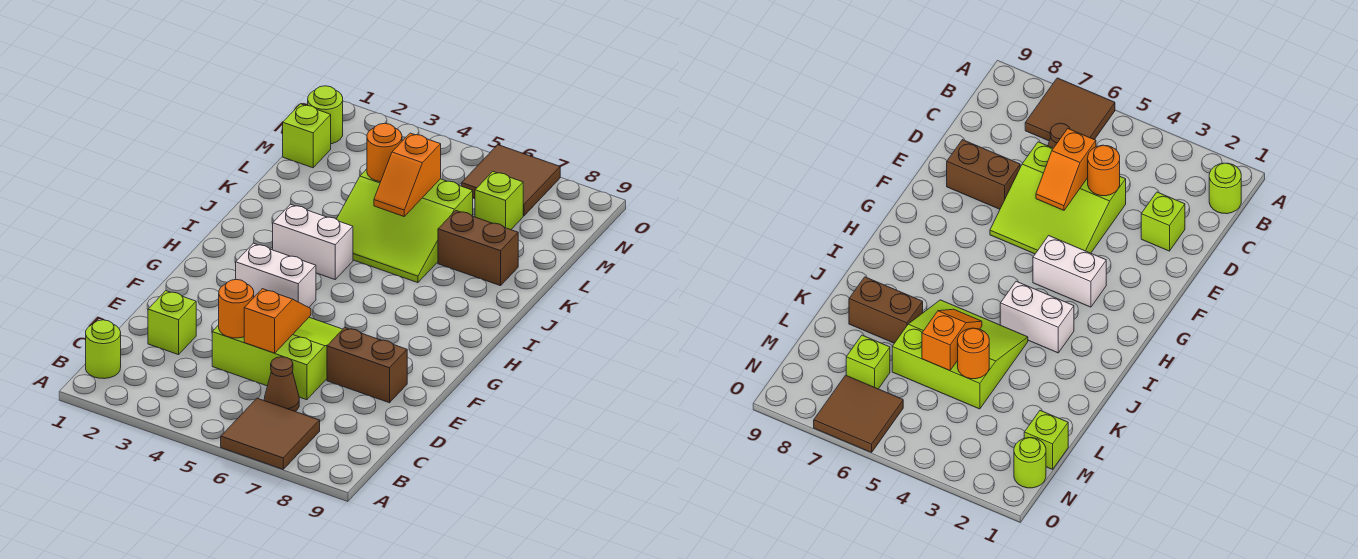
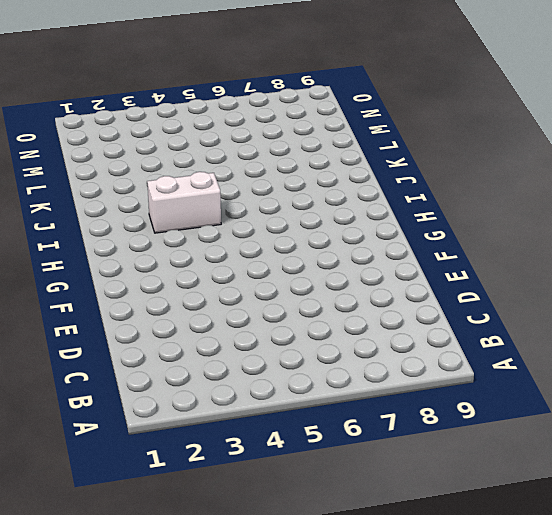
none -> brown tile A6:B7 level 1
none -> lime round brick B1 level 1
none -> brown cone C6 level 1

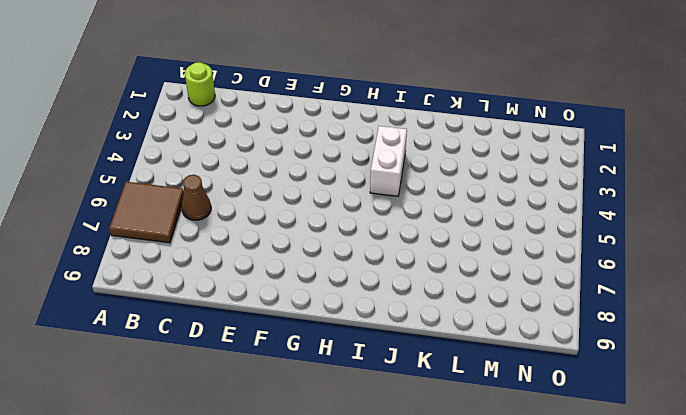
none -> lime brick D2 level 1
none -> lime slope D4:F6 level 1 top D
none -> brown brick E7:E8 level 1

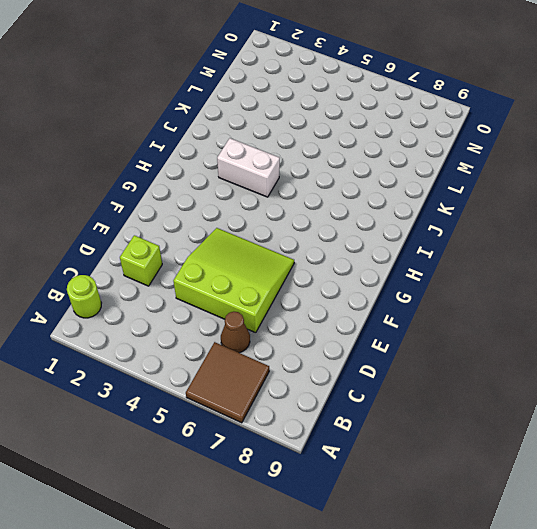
none -> brown brick E7:E8 level 1
none -> white brick G3:G4 level 1
none -> lime slope J4:L6 level 1 top L

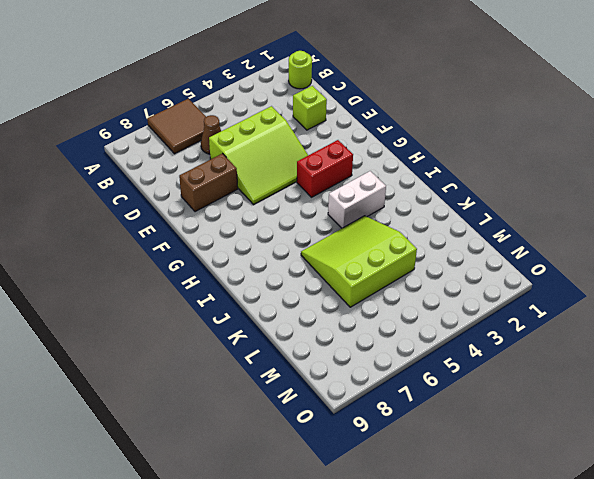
red brick G3:G4 level 1 -> white brick G3:G4 level 1
none -> brown brick K7:K8 level 1
none -> lime brick M1 level 1
none -> lime brick M7 level 1

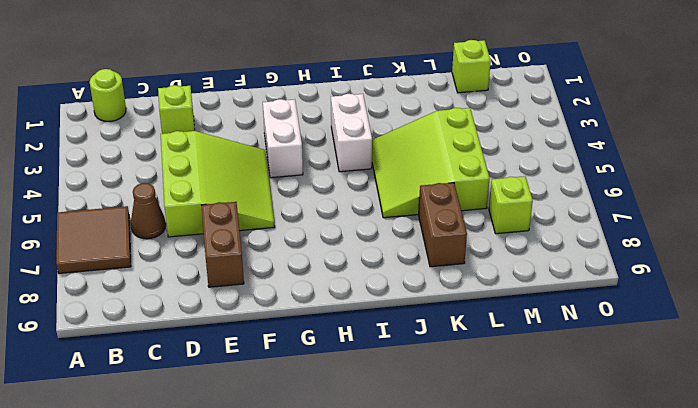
none -> lime round brick N1 level 1
none -> brown tile N6:O7 level 1
none -> orange round brick D4 level 2

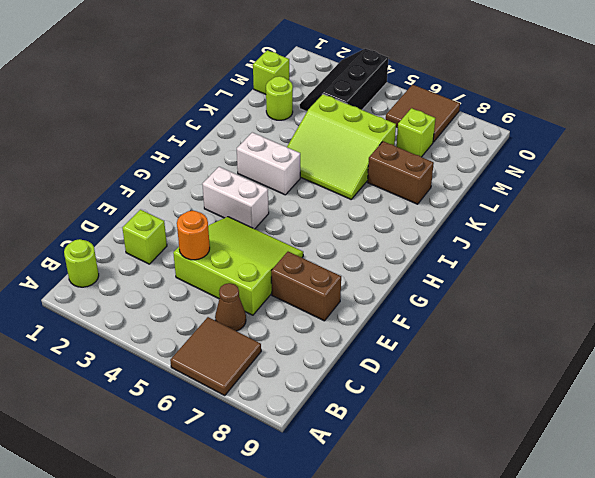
lime round brick L2 level 1 -> lime round brick N1 level 1
black slope M3:O4 level 1 top 4 -> none
none -> orange slope D5:E5 level 2 top D
none -> orange slope K5:L5 level 2 top L
none -> orange round brick L4 level 2

